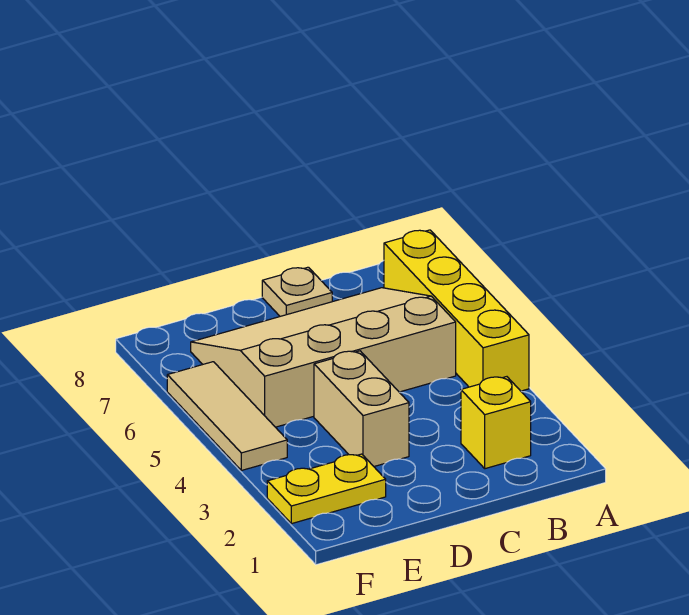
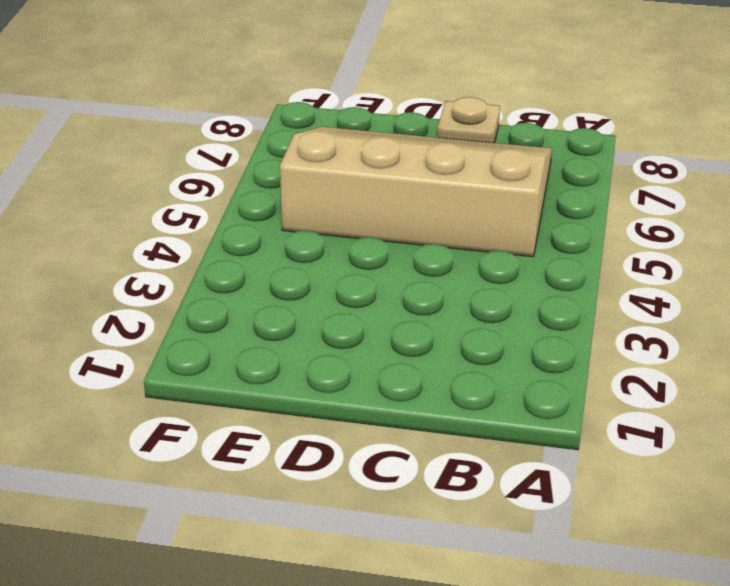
none -> yellow brick A4:A7 level 1
none -> yellow brick B2 level 1

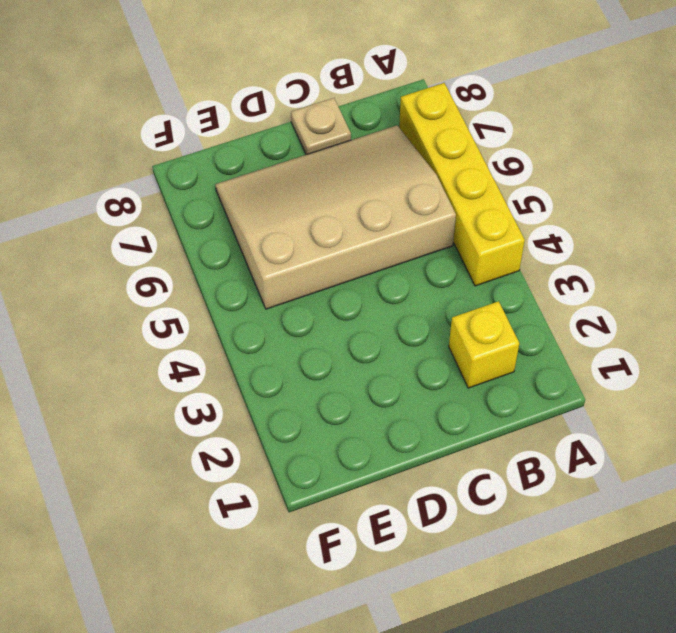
none -> tan brick D3:D4 level 1
none -> yellow plate E2:F2 level 1

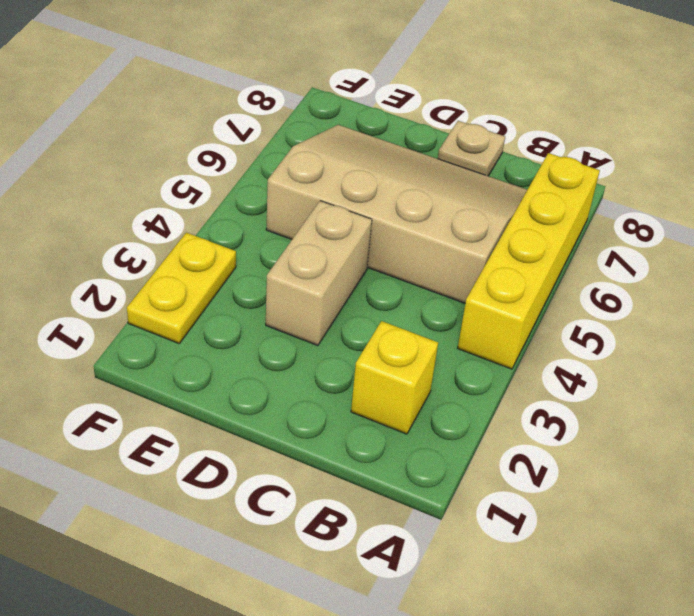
yellow plate F2:F3 level 1 -> yellow plate E2:F2 level 1
none -> tan tile F4:F6 level 1

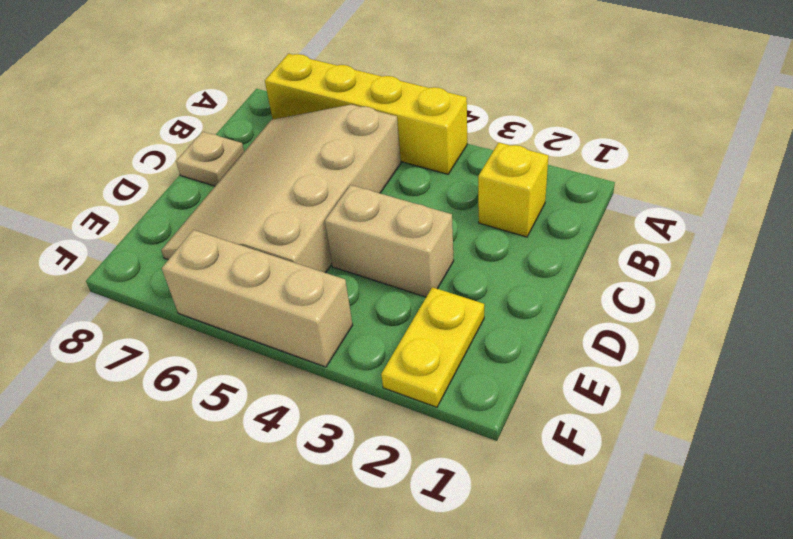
tan brick F4:F6 level 1 -> tan tile F4:F6 level 1

